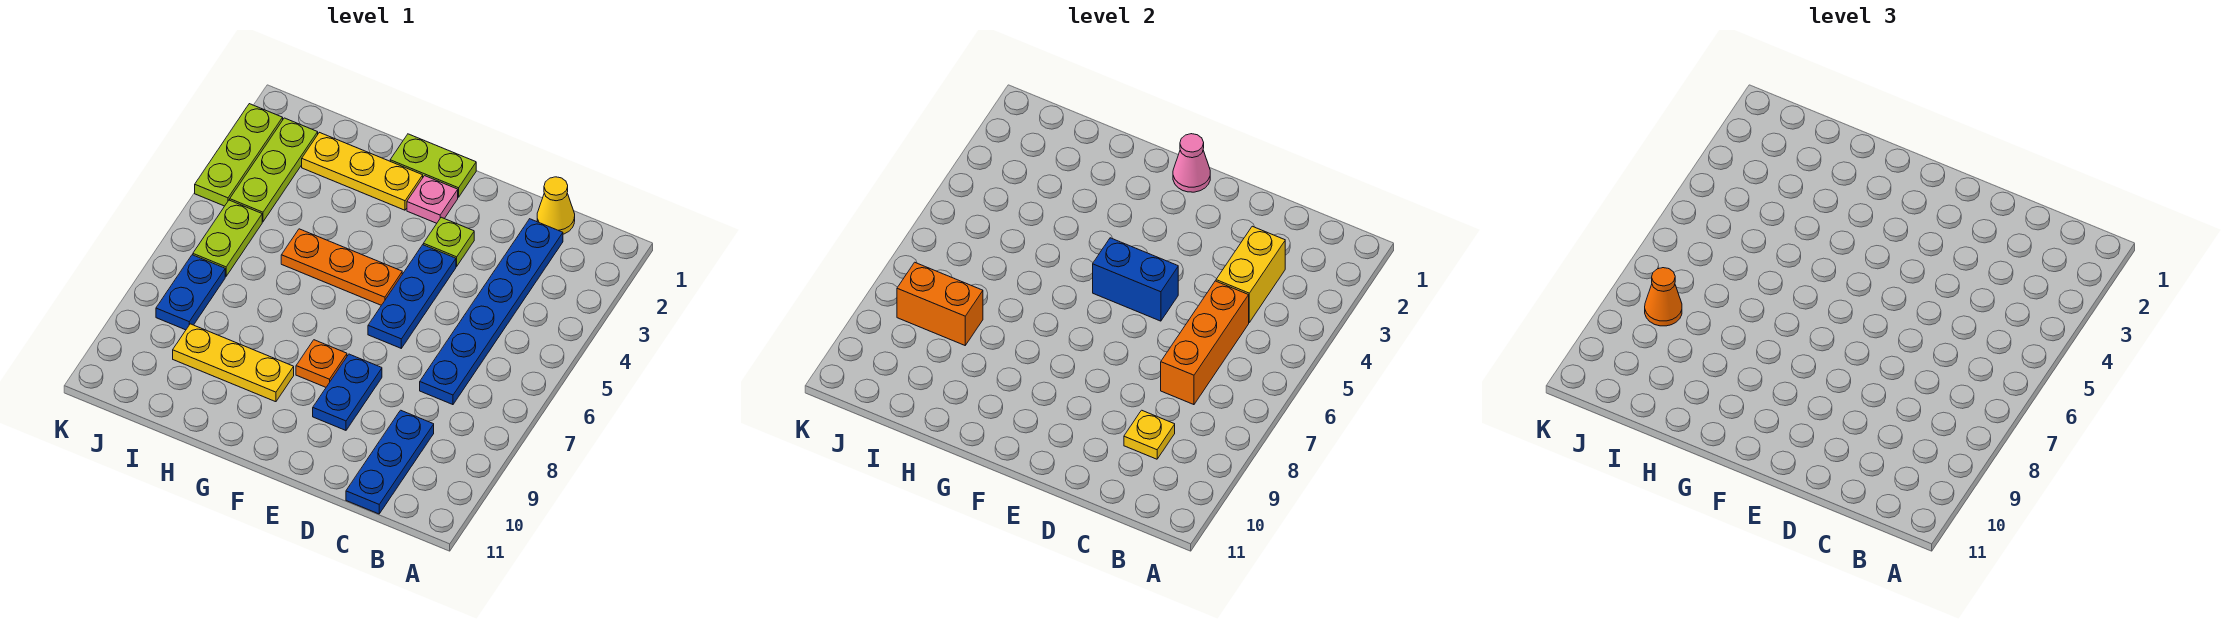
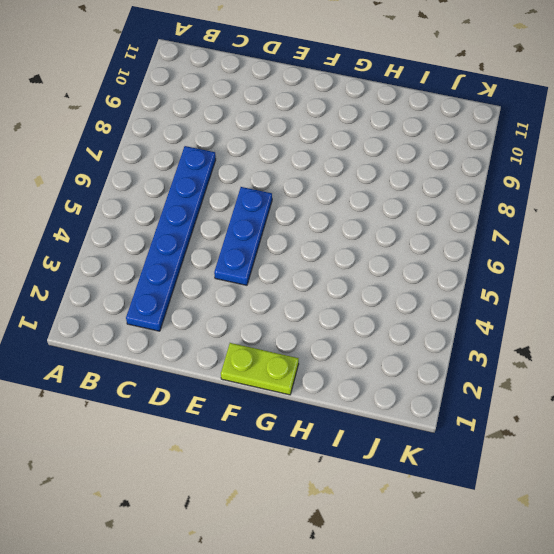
none -> yellow cone C1 level 1
none -> blue plate C9:C11 level 1
none -> lime plate E3 level 1

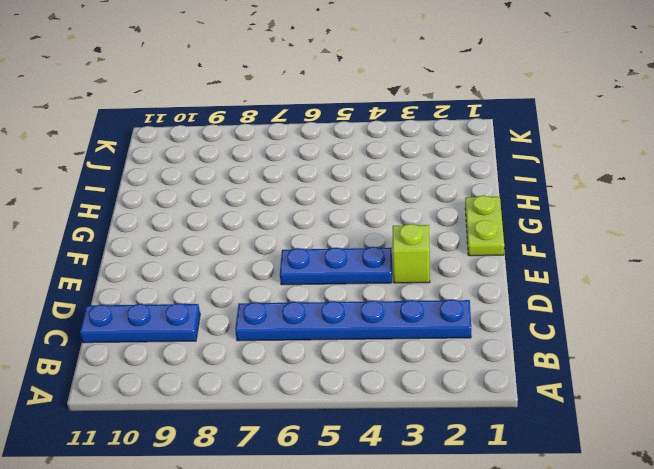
lime brick E3 level 1 -> lime plate E3 level 1
none -> yellow cone C1 level 1
none -> blue plate E8:E9 level 1
none -> pink plate F2 level 1

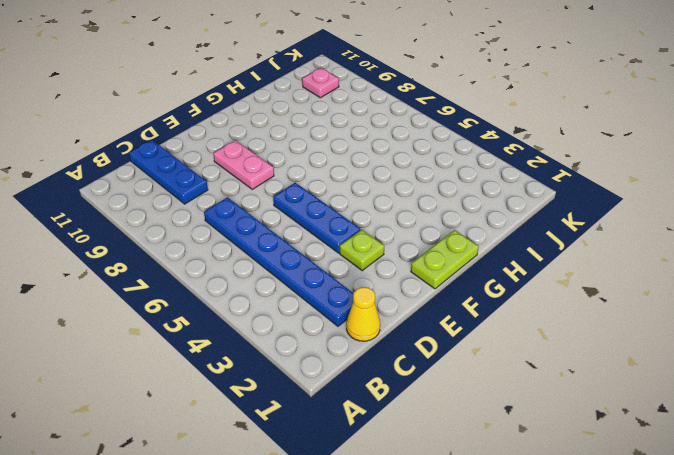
pink plate E8:E9 level 1 -> blue plate E8:E9 level 1
pink plate J10 level 1 -> pink plate F2 level 1
none -> orange plate F5:H5 level 1
none -> orange plate F8 level 1
none -> yellow plate G2:I2 level 1

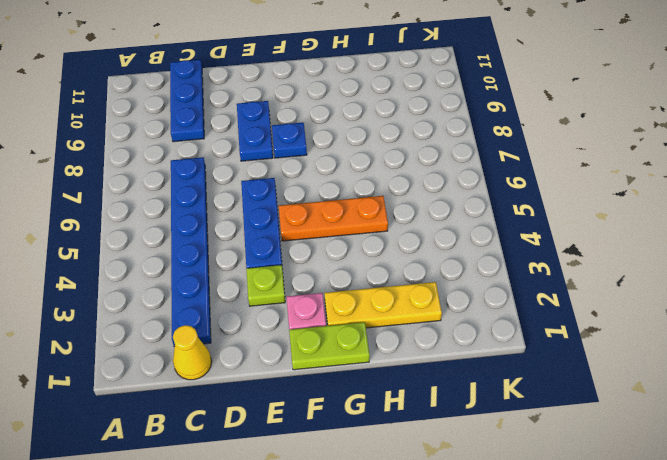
blue plate F8 level 1 -> orange plate F8 level 1
none -> yellow plate G9:I9 level 1
none -> lime plate J2:J4 level 1
none -> lime plate J5:J6 level 1

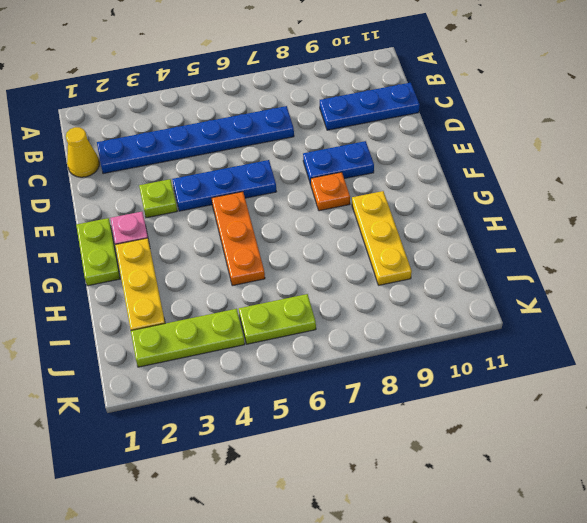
none -> blue plate J7:J8 level 1
none -> lime plate K2:K4 level 1
none -> yellow brick C3:C4 level 2

